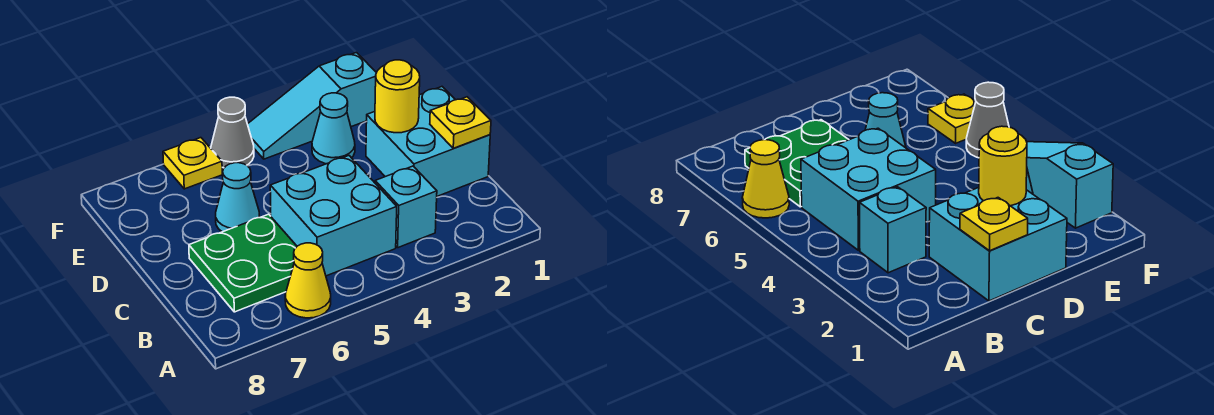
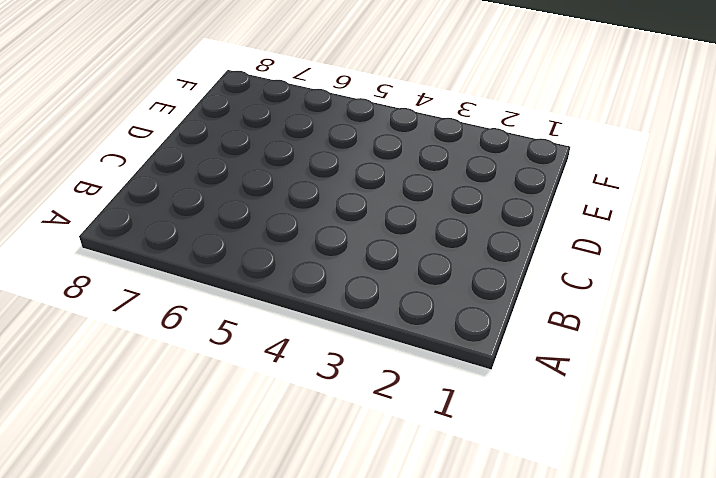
none -> yellow cone A6 level 1
none -> cyan brick B3 level 1
none -> cyan brick B4:C5 level 1

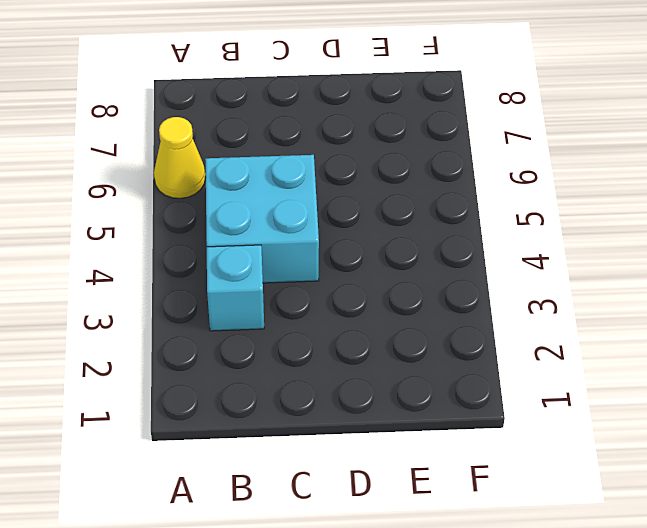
none -> green plate B6:C7 level 1
none -> cyan brick C1:D2 level 1
none -> cyan cone D6 level 1

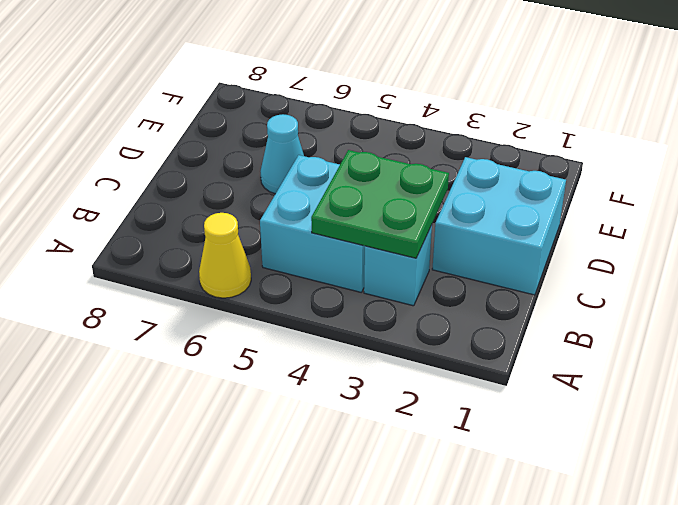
green plate B3:C4 level 2 -> green plate B6:C7 level 1
none -> cyan cone E3 level 1
none -> cyan slope F2:F4 level 1 top 2
none -> grey cone F5 level 1

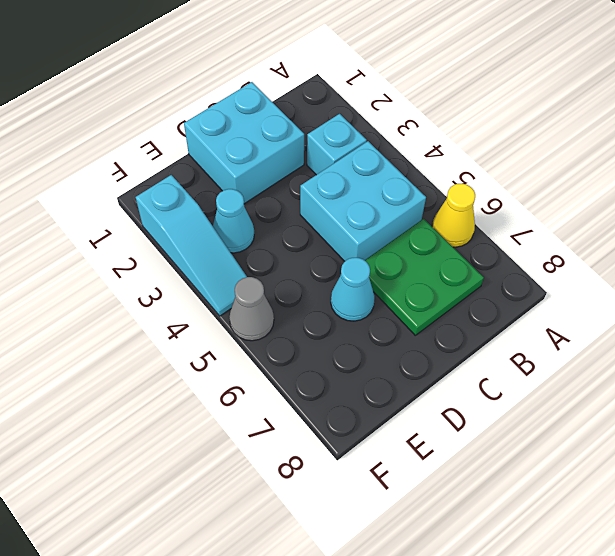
none -> yellow plate F6 level 1
none -> yellow plate C1 level 2
none -> yellow round brick D2 level 2

